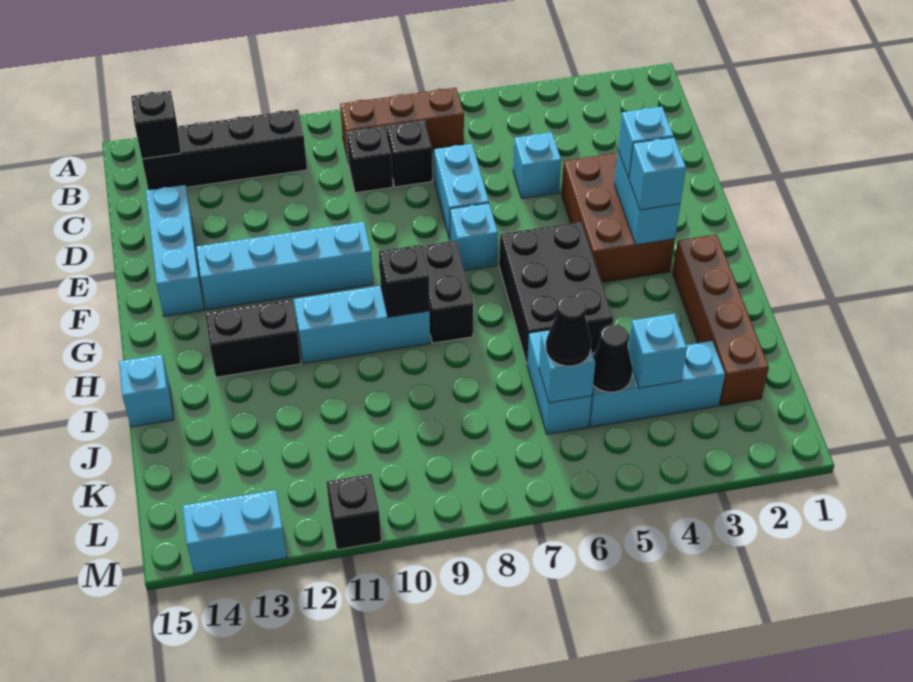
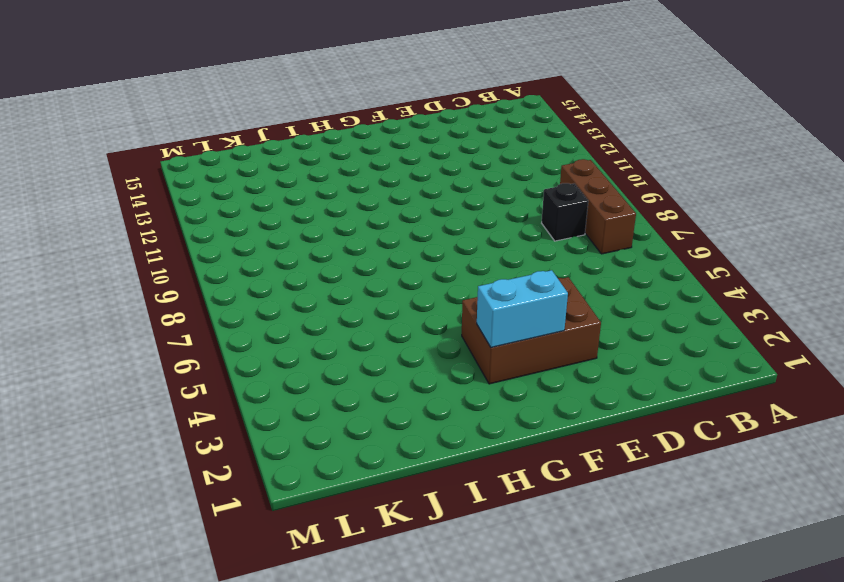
none -> black brick B11:B14 level 1
none -> black brick C9 level 1
none -> cyan brick D5 level 1

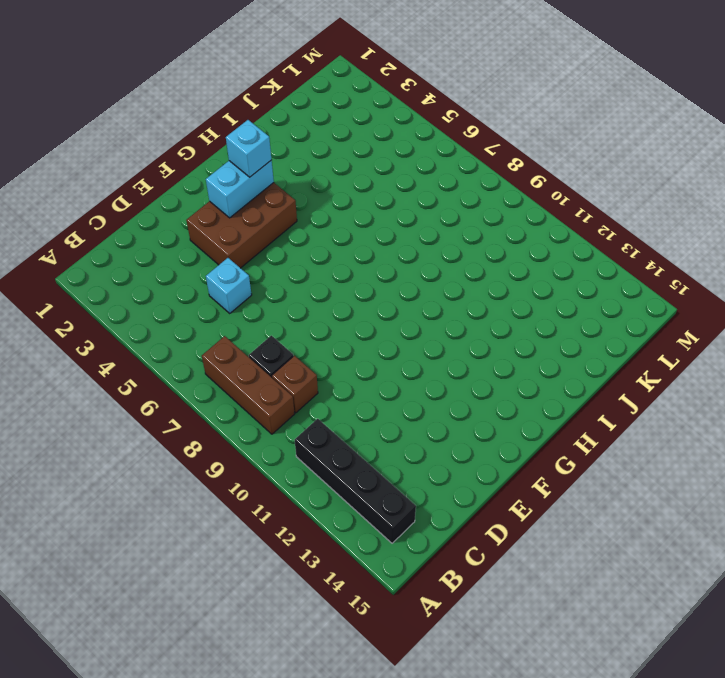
brown brick C9 level 1 -> black brick C9 level 1
none -> cyan brick D7:E7 level 1
none -> cyan brick D14:F14 level 1
none -> cyan brick F7 level 1

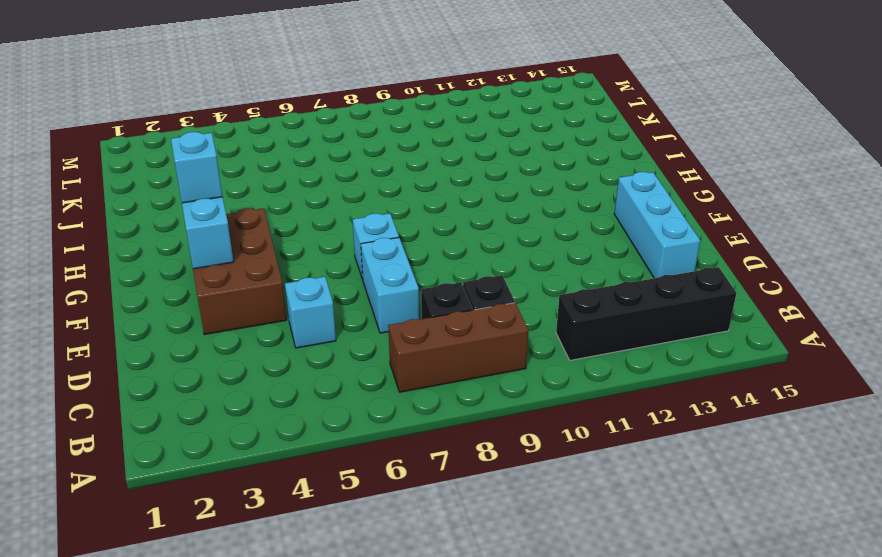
none -> cyan brick F10:F13 level 1
none -> black brick G5:I6 level 1
none -> black brick G8:H8 level 1

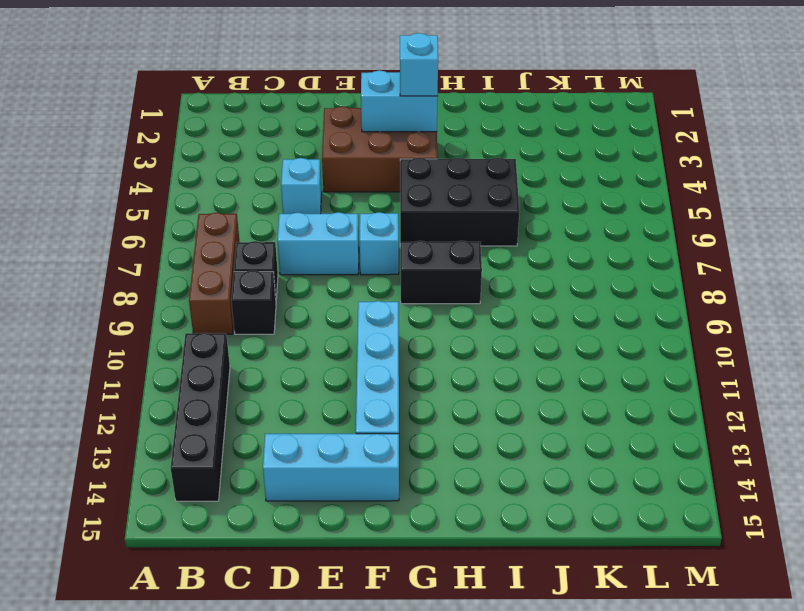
none -> brown brick H2:K2 level 1
none -> cyan brick H9:H11 level 1
none -> black brick H12:H13 level 1

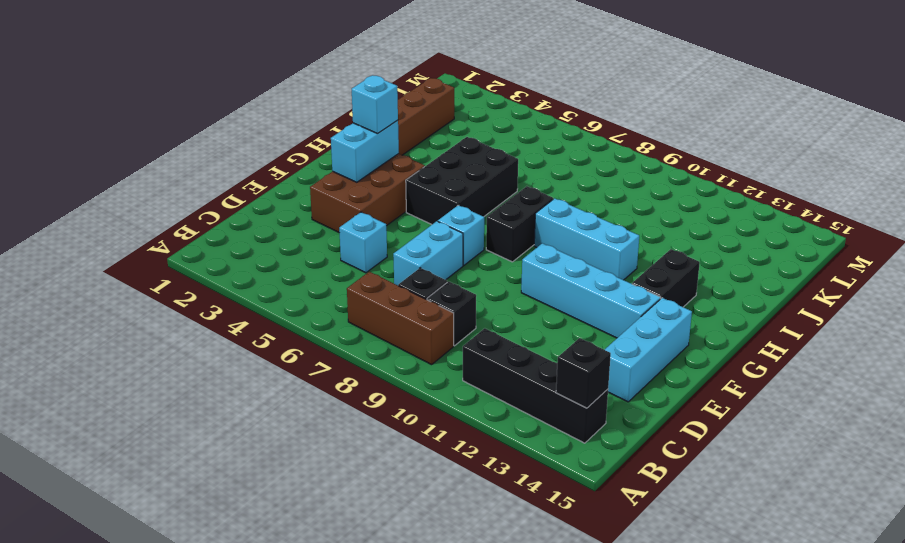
black brick G13:H13 level 1 -> black brick H12:H13 level 1
none -> cyan brick I15 level 1
none -> cyan brick J6:K6 level 1
none -> cyan brick K3:K5 level 1

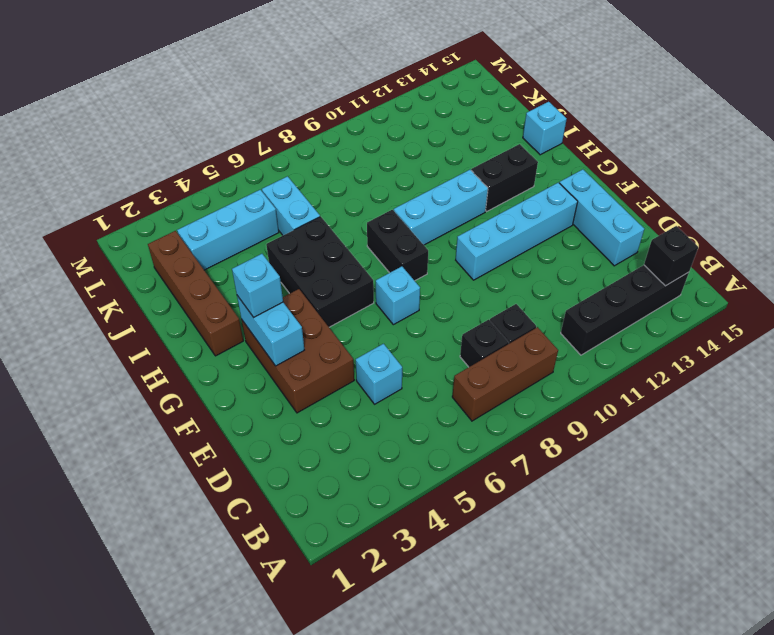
none -> cyan brick D7:E7 level 1
none -> black brick M11 level 1
none -> cyan brick M13:M14 level 1

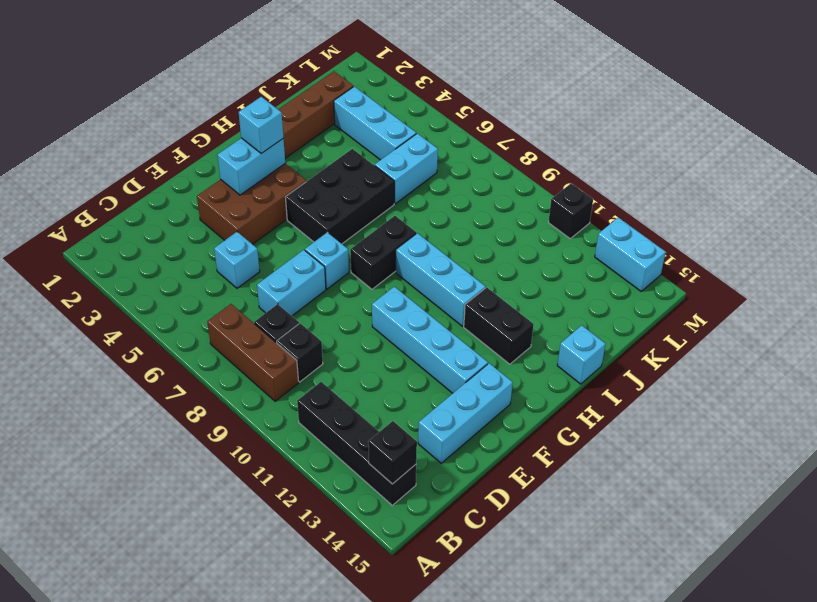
none -> black brick H9 level 2
none -> cyan brick K4 level 2
none -> black cone K5 level 2

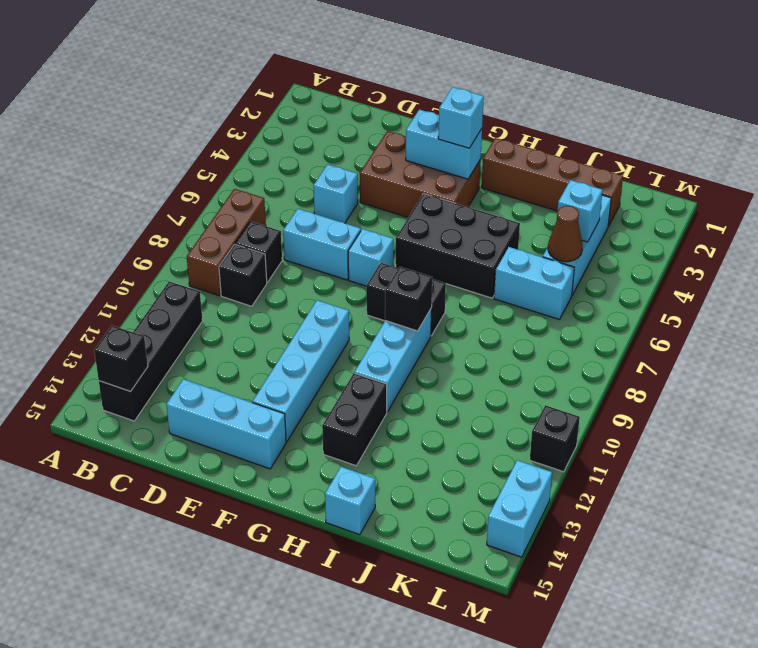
brown cone K5 level 2 -> black cone K5 level 2
none -> cyan brick K6 level 2
none -> cyan brick F3 level 3
none -> black cone K6 level 3

